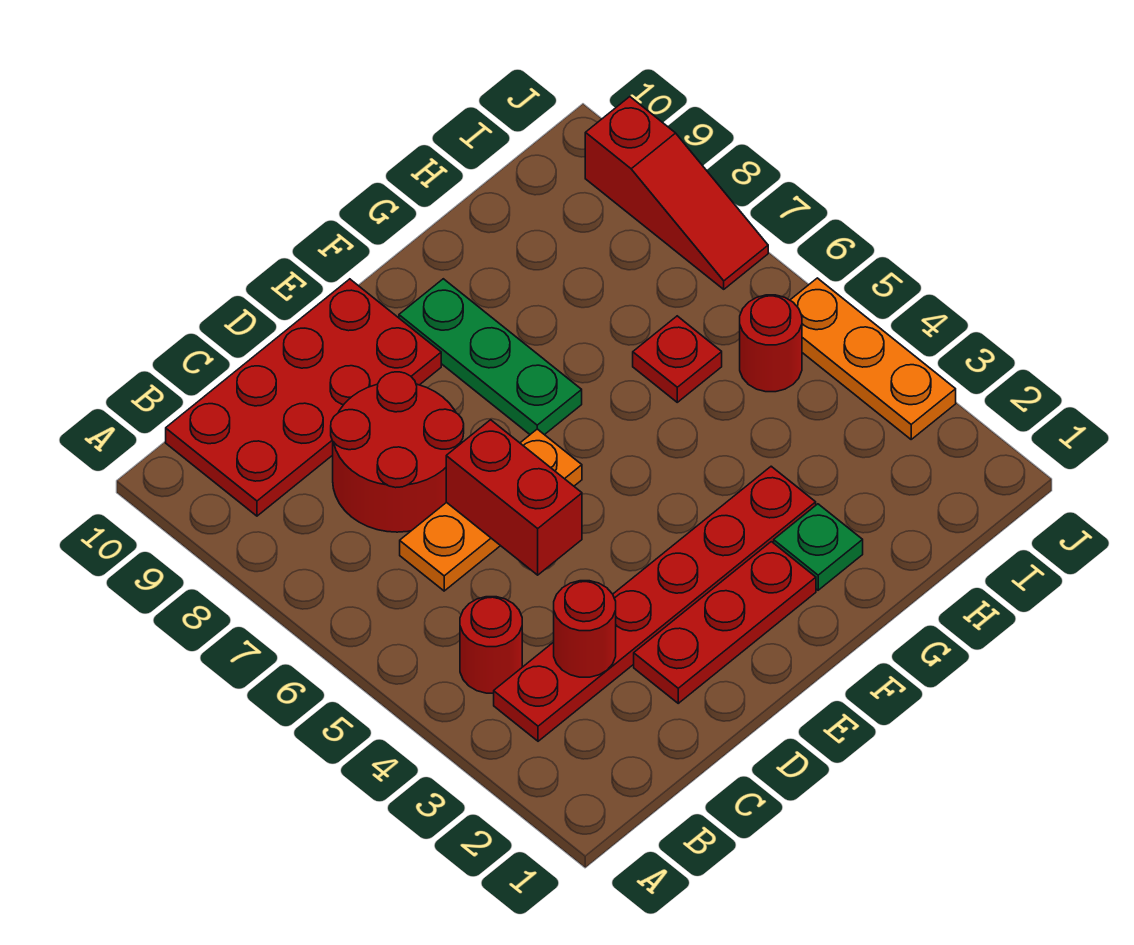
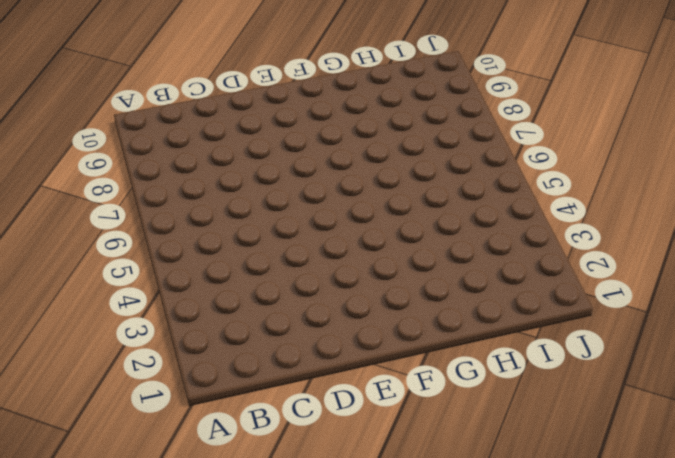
none -> red plate B3:G3 level 1
none -> red round brick B4 level 1
none -> red plate B9:E10 level 1

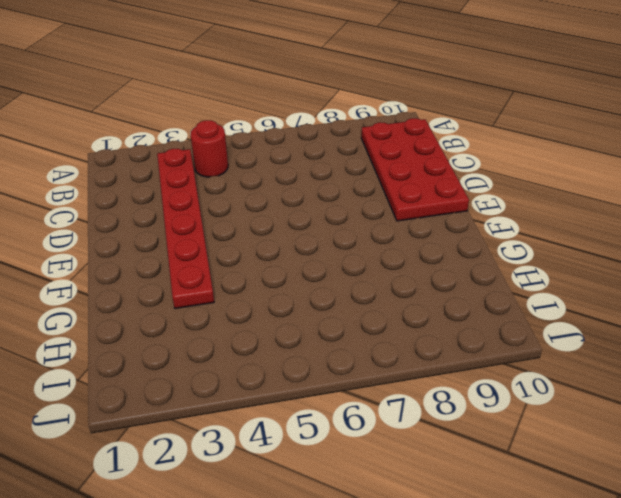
none -> orange plate C6:E6 level 1
none -> red round brick C7:D8 level 1
none -> red plate D2:F2 level 1

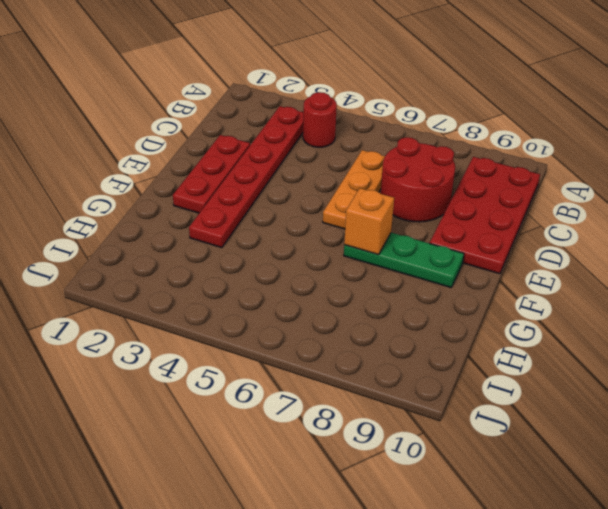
orange brick F7 level 2 -> none
none -> green plate G2 level 1
none -> red plate H6 level 1
none -> red round brick I5 level 1

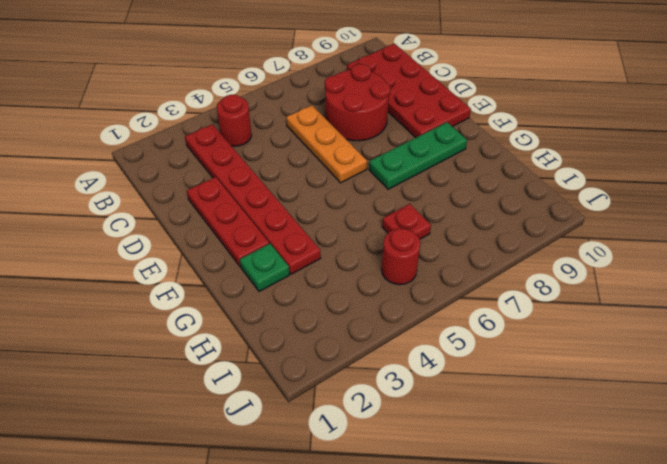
none -> orange plate J3:J5 level 1
none -> red slope J7:J9 level 1 top 9
none -> red round brick C3 level 2

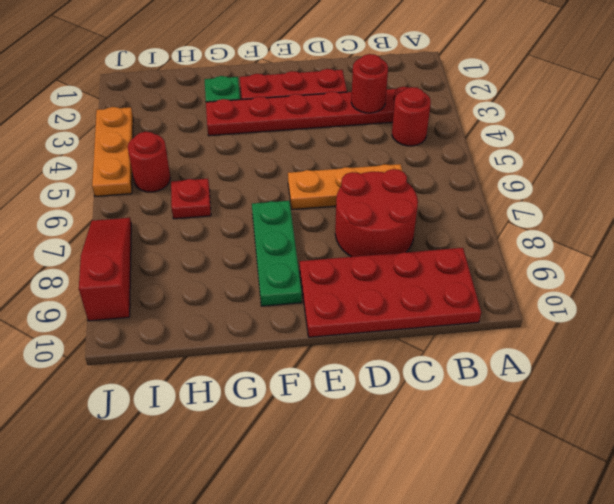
none -> red brick D5:D6 level 2

